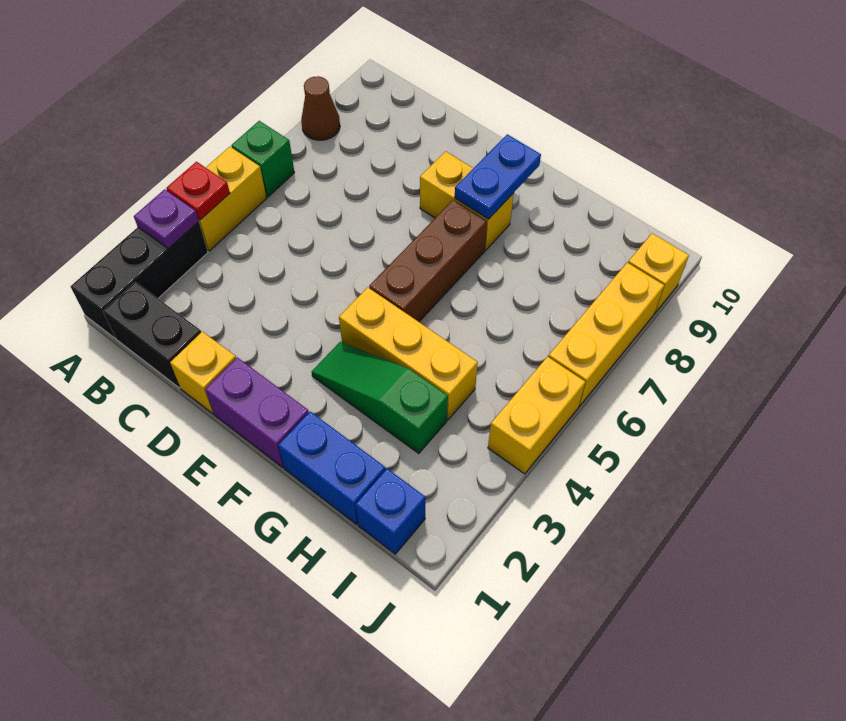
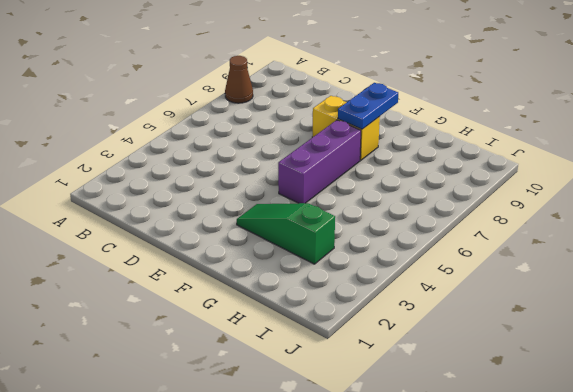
purple brick F5:F7 level 1 -> brown brick F5:F7 level 1
none -> black brick A1:A3 level 1
none -> yellow brick A4:A5 level 1
none -> green brick A6 level 1

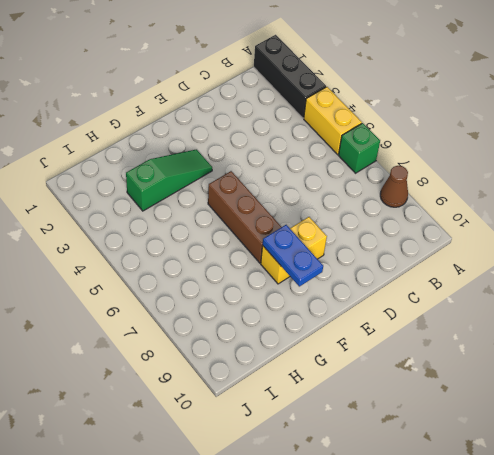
none -> black brick B1:C1 level 1
none -> yellow brick D1 level 1
none -> purple brick E1:F1 level 1

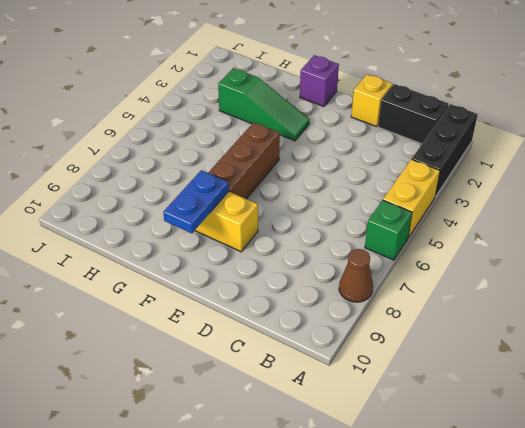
purple brick F1 level 1 -> purple brick E1:F1 level 1
none -> yellow brick F4:H4 level 1
none -> blue brick G1:H1 level 1
none -> blue brick I1 level 1

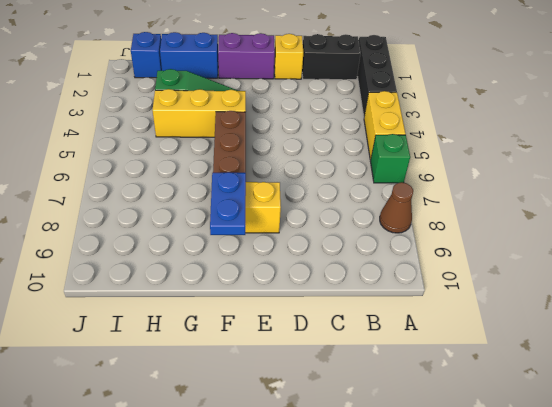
none -> yellow brick J4:J5 level 1
none -> yellow brick J6:J8 level 1
none -> yellow brick J9 level 1

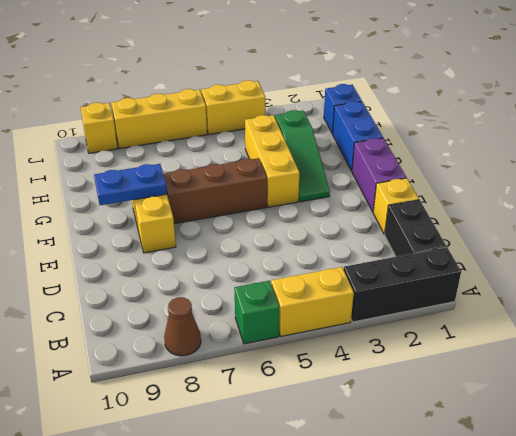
none -> purple plate A3 level 2
none -> red plate A4 level 2

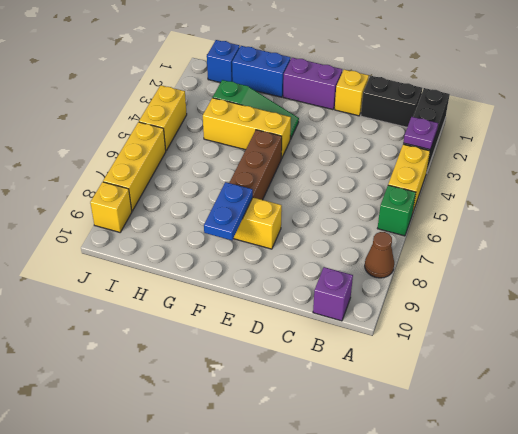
purple brick B10 level 1 -> none
none -> red plate A4 level 2

